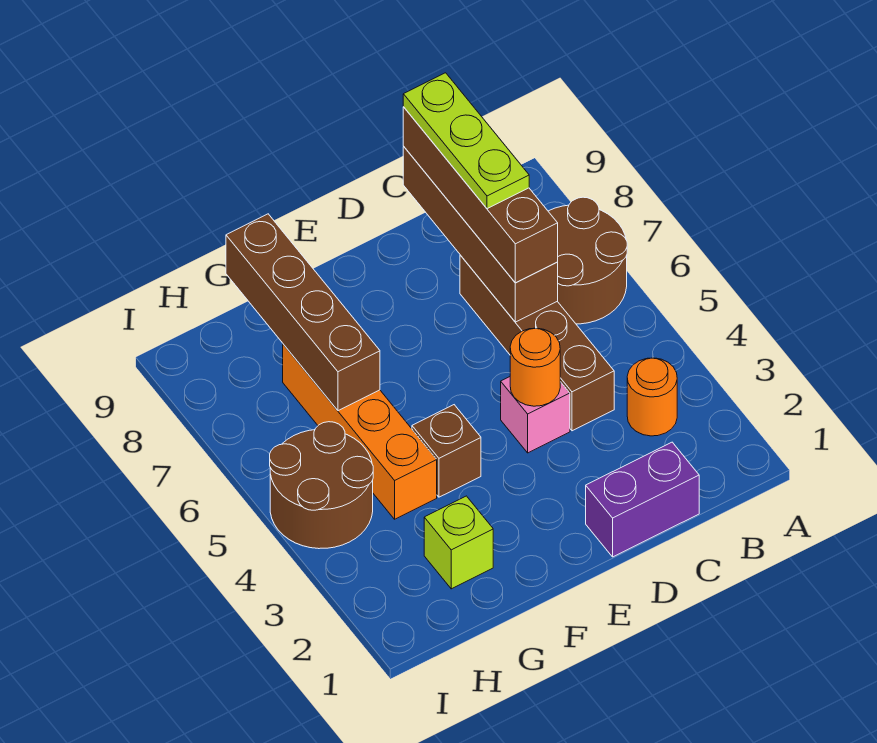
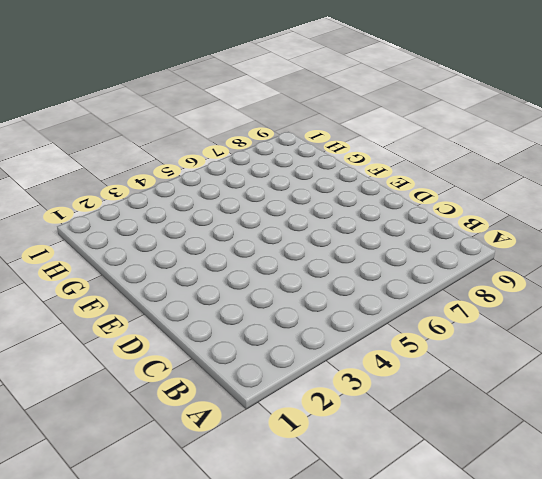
none -> brown round brick A6:B7 level 1
none -> orange round brick B3 level 1
none -> purple brick C1:D1 level 1

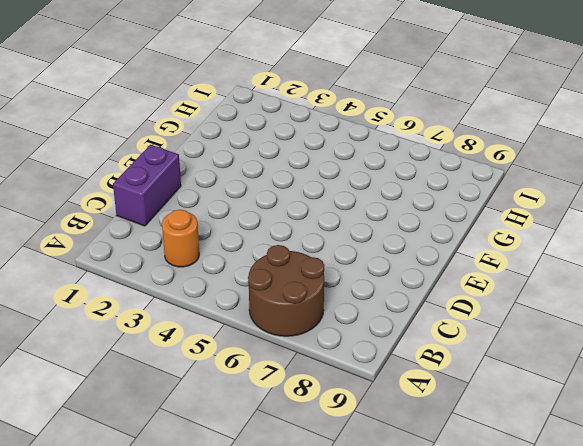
none -> brown brick C4:C7 level 1
none -> pink brick D4 level 1
none -> brown brick F4 level 1

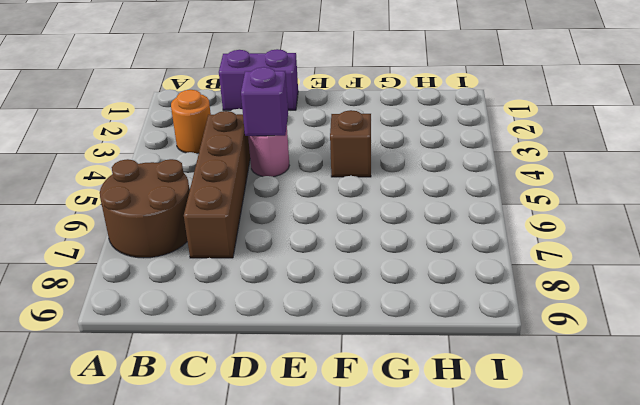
pink round brick D4 level 1 -> pink brick D4 level 1
purple brick D4 level 2 -> orange round brick D4 level 2
none -> lime brick G2 level 1
none -> orange brick G4:G7 level 1
none -> brown round brick H4:I5 level 1

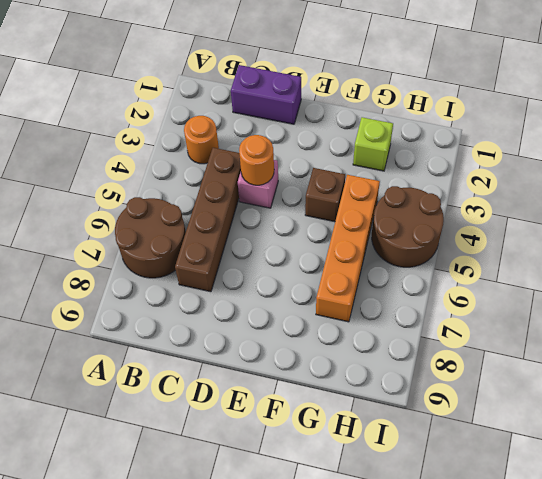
none -> brown brick C6:C9 level 2
none -> brown brick G6:G9 level 2
none -> brown brick C6:C9 level 3

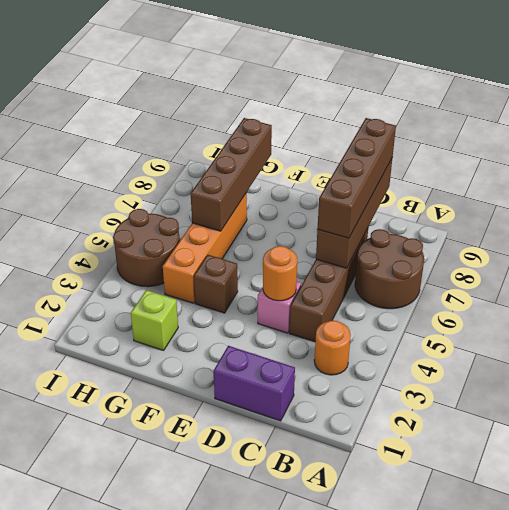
none -> lime plate C7:C9 level 4

